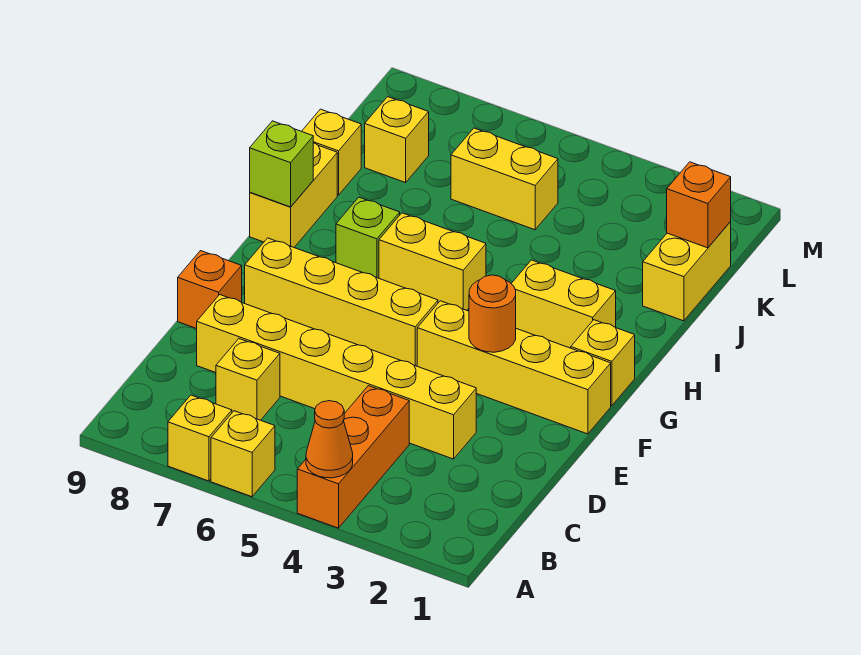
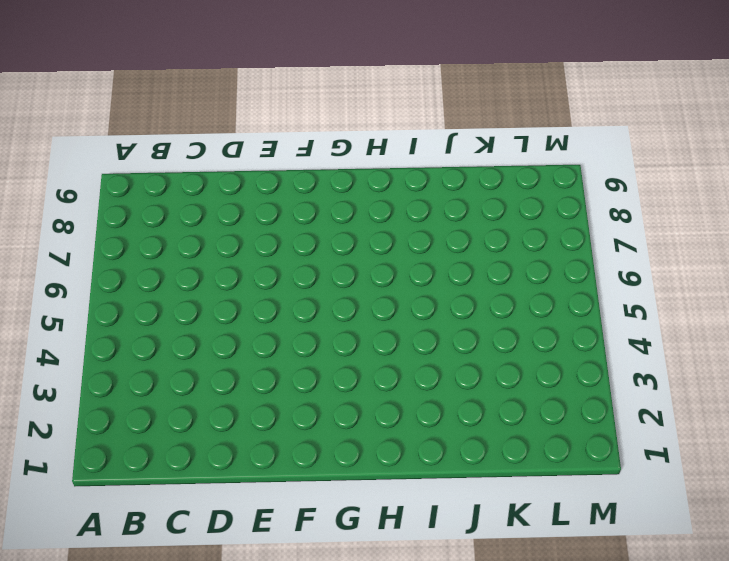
none -> orange brick A4:C4 level 1
none -> yellow brick A6 level 1
none -> yellow brick A7 level 1

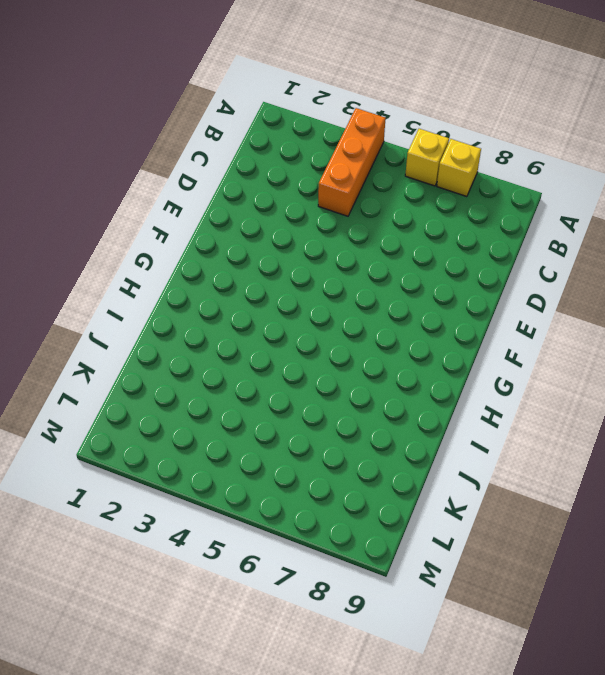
none -> yellow brick C7 level 1
none -> yellow brick D3:D8 level 1
none -> orange brick E9 level 1

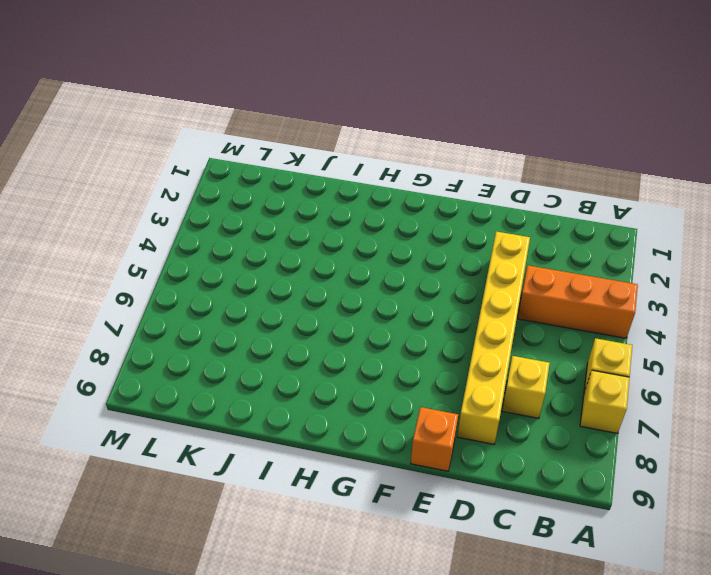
none -> yellow brick F1:F4 level 1
none -> yellow brick F5:F8 level 1
none -> yellow brick G1 level 1

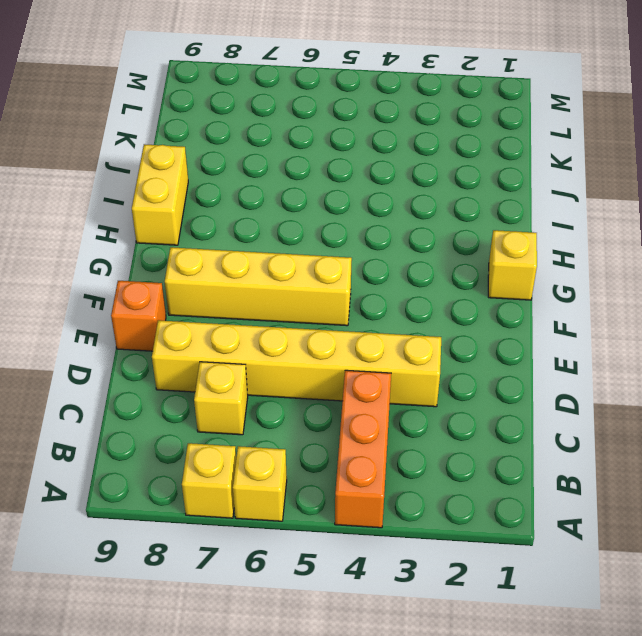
none -> yellow brick F1:F4 level 1
none -> yellow brick H2:H3 level 1
none -> yellow brick H5:H6 level 1

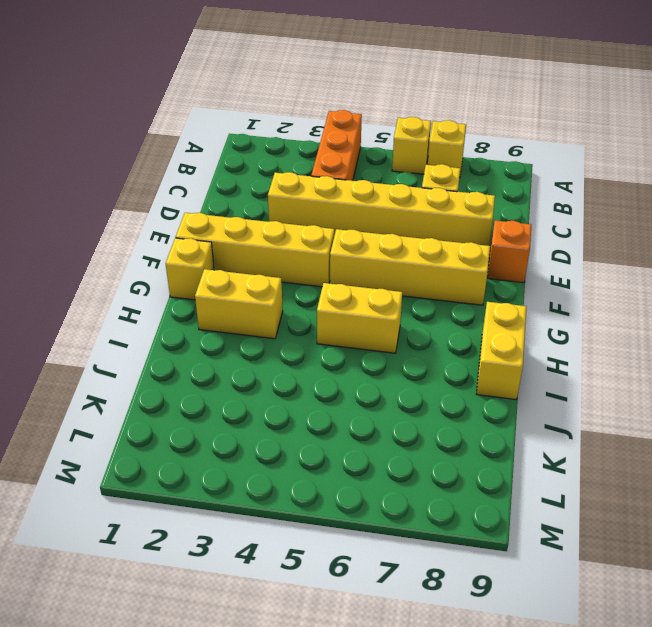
none -> lime brick H7 level 1
none -> yellow brick J1:K1 level 1
none -> yellow brick J9 level 1

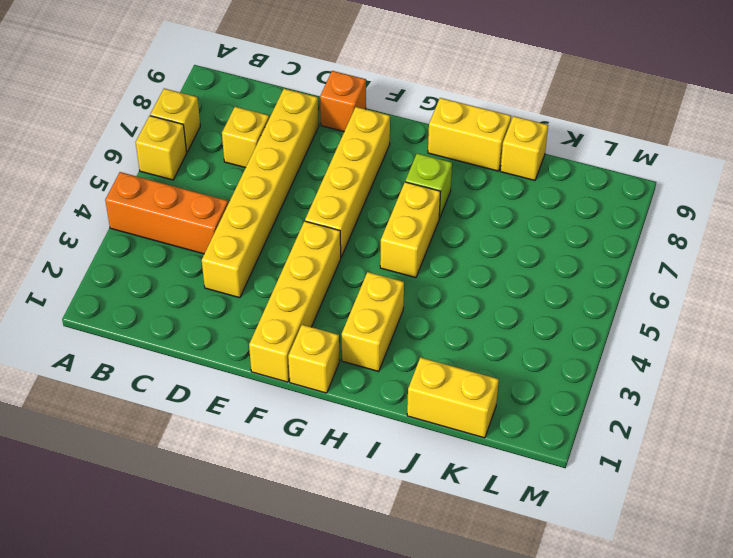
none -> yellow brick K5:K6 level 1
none -> yellow brick K8 level 1
none -> orange cone A4 level 2

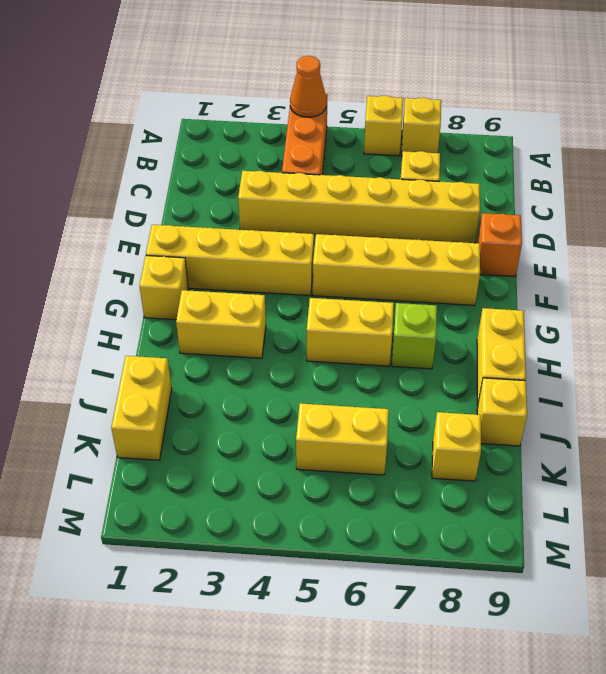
none -> orange round brick F3 level 2
none -> lime brick H9 level 2
none -> orange brick K1 level 2

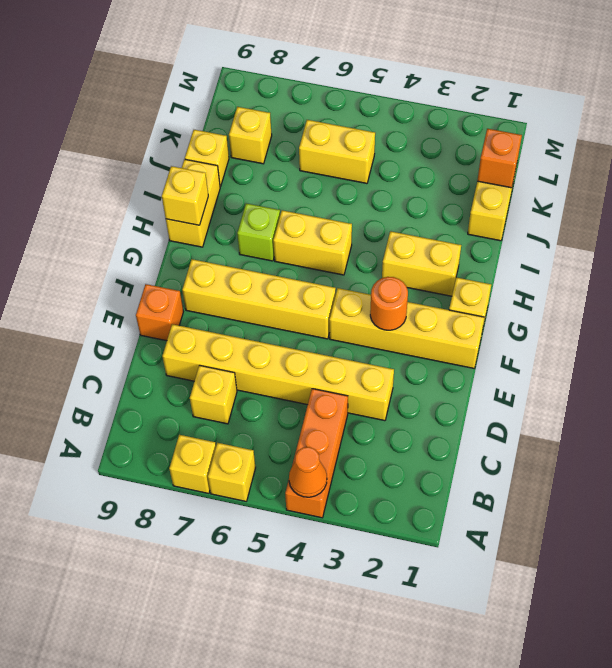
yellow brick H9 level 2 -> lime brick H9 level 2

